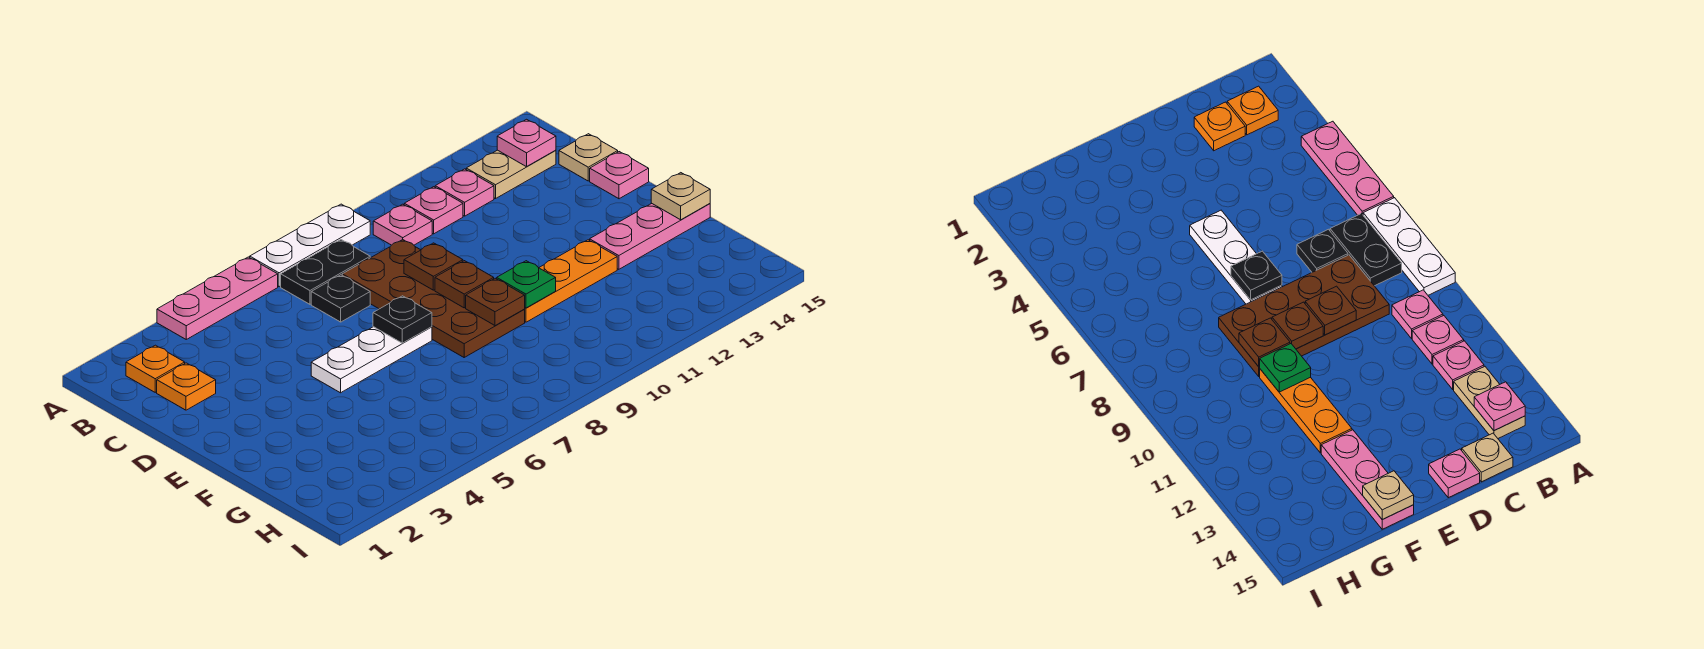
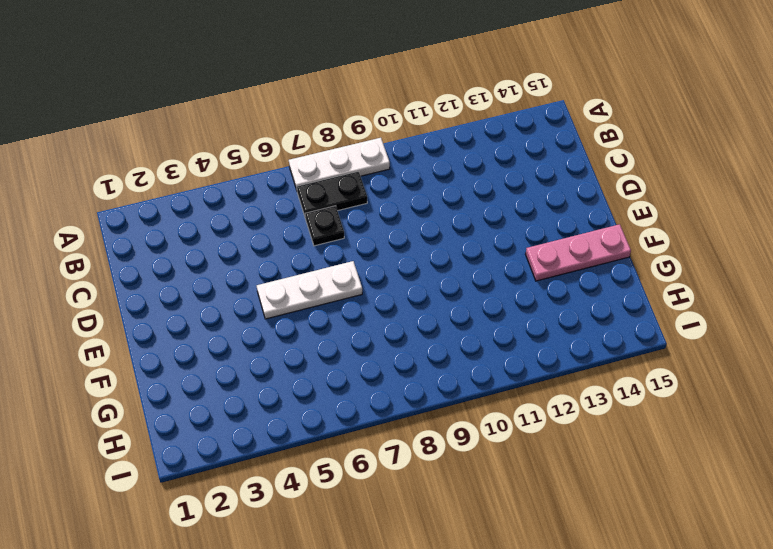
none -> pink plate A4:A6 level 1
none -> orange plate B2 level 1
none -> pink plate B10 level 1

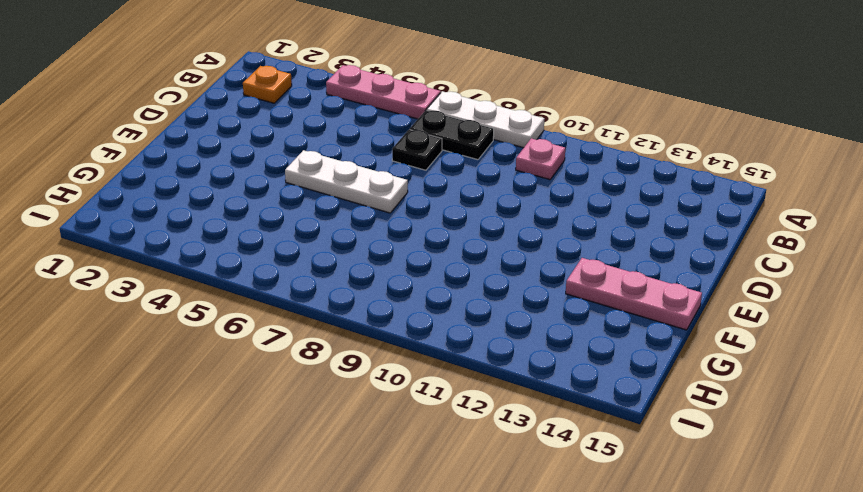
none -> pink plate B11 level 1
none -> pink plate B12 level 1
none -> tan plate B13:B14 level 1

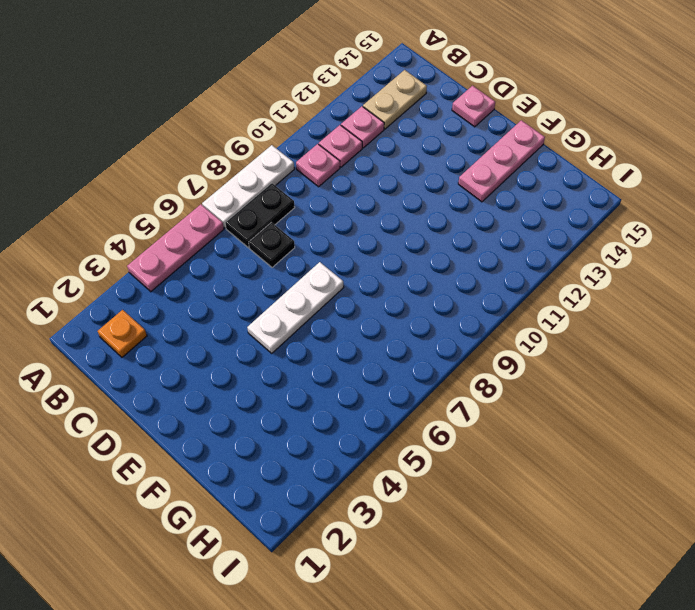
none -> orange plate C2 level 1
none -> brown plate C8:F9 level 1
none -> tan plate C15 level 1

